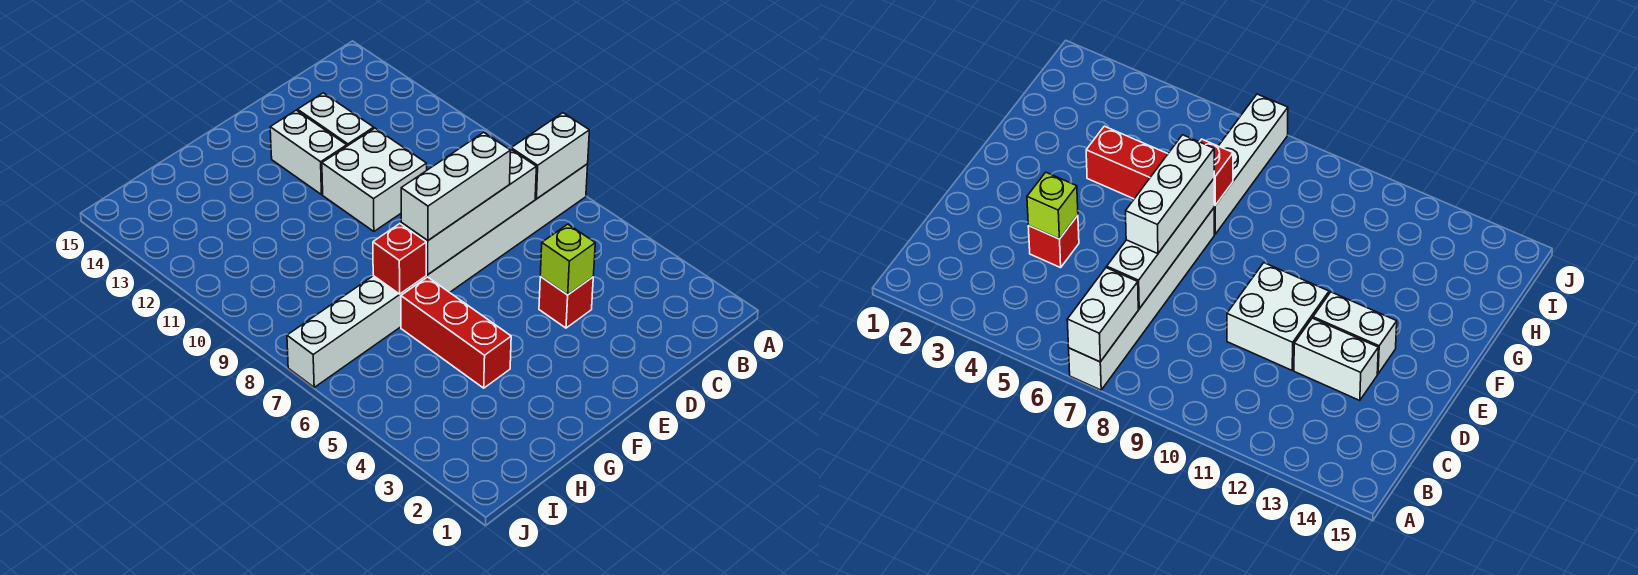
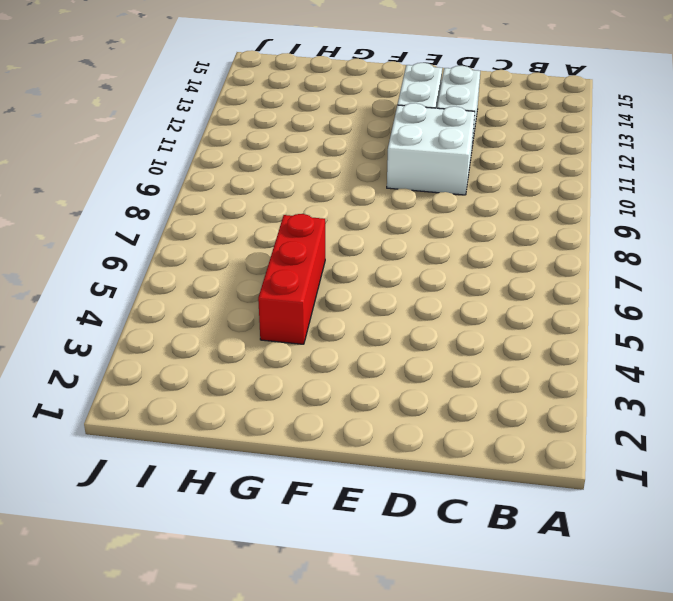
none -> white brick A7:F7 level 1
none -> red brick D4 level 1
none -> white brick G7:J7 level 1

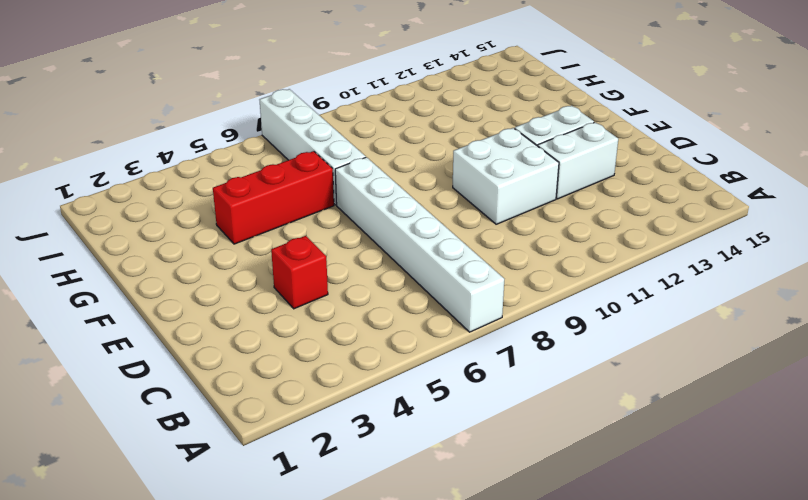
none -> white brick A7:B7 level 2
none -> white brick C7:F7 level 2
none -> lime brick D4 level 2

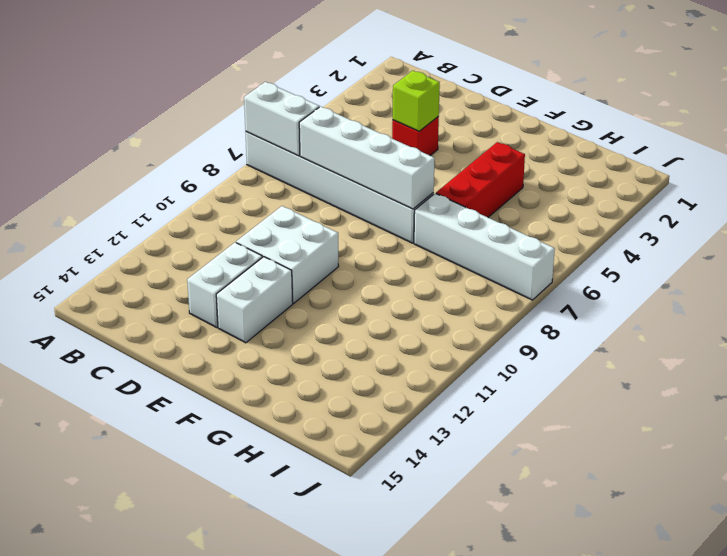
none -> red brick G7 level 2
none -> white brick D7:F7 level 3

